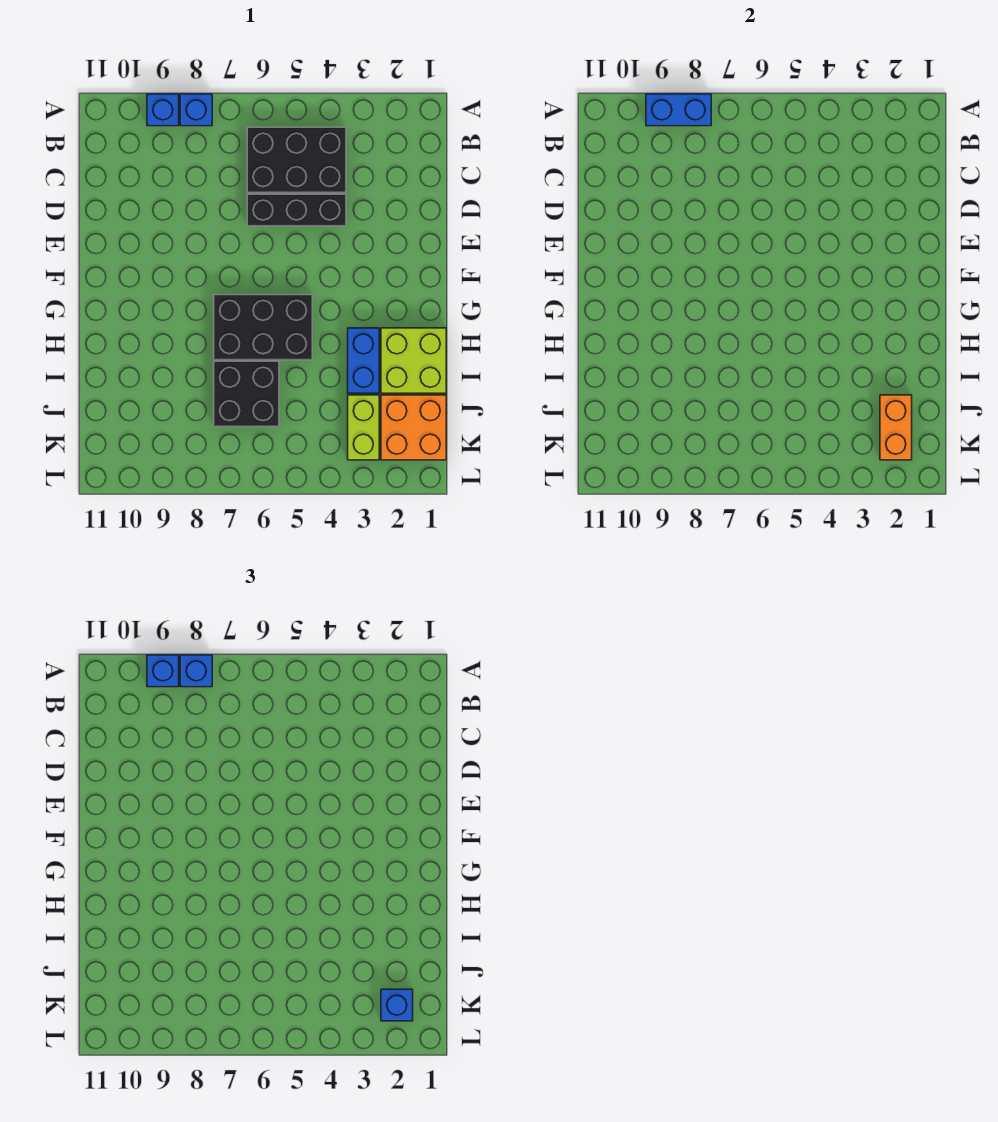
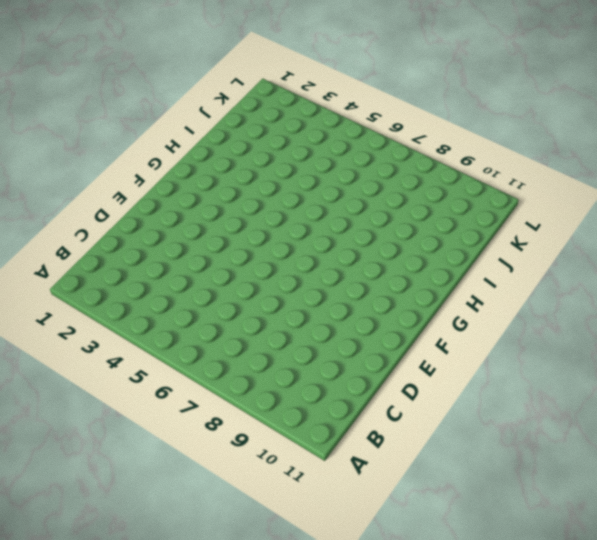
none -> blue brick A8 level 1
none -> blue brick A9 level 1
none -> black brick B4:C6 level 1

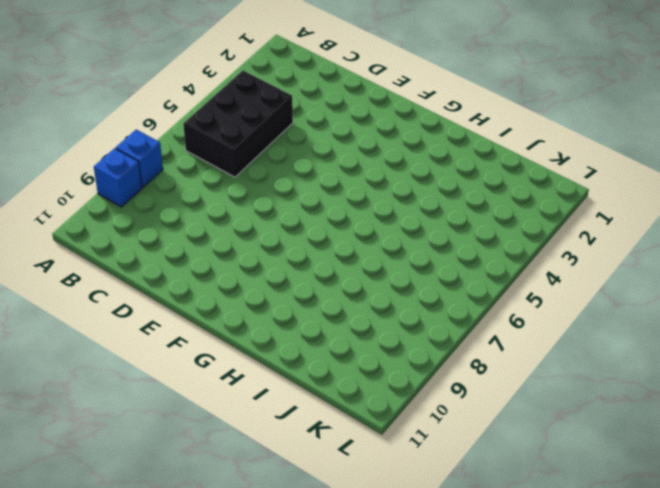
none -> black brick D4:D6 level 1
none -> black brick G5:H7 level 1
none -> lime brick H1:I2 level 1

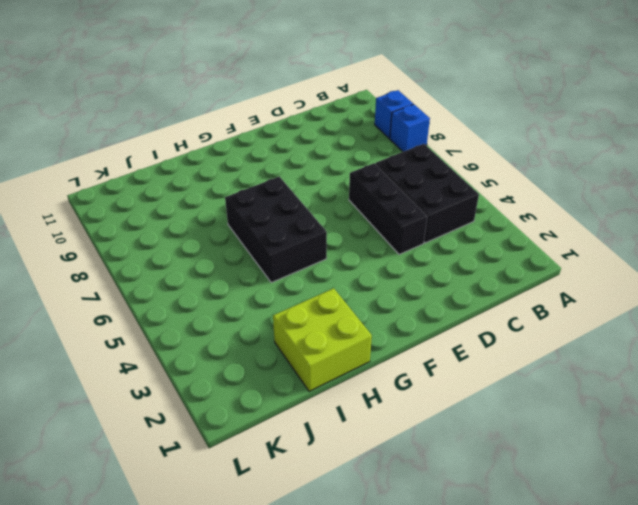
none -> blue brick H3:I3 level 1
none -> black brick I6:J7 level 1
none -> orange brick J1:K2 level 1

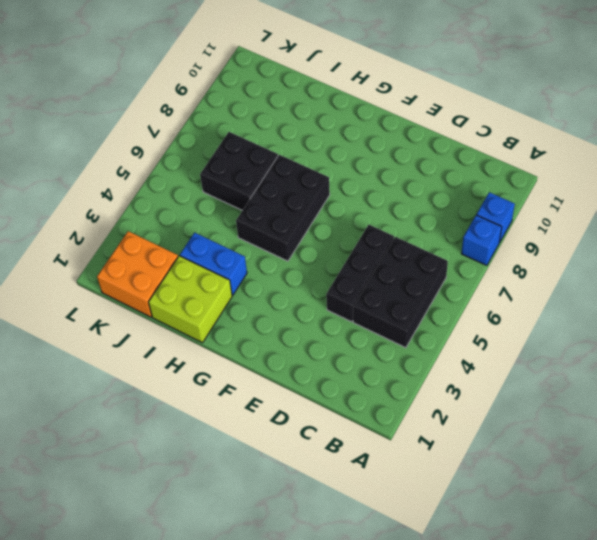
none -> lime brick J3:K3 level 1
none -> blue brick A8:A9 level 2
none -> orange brick J2:K2 level 2

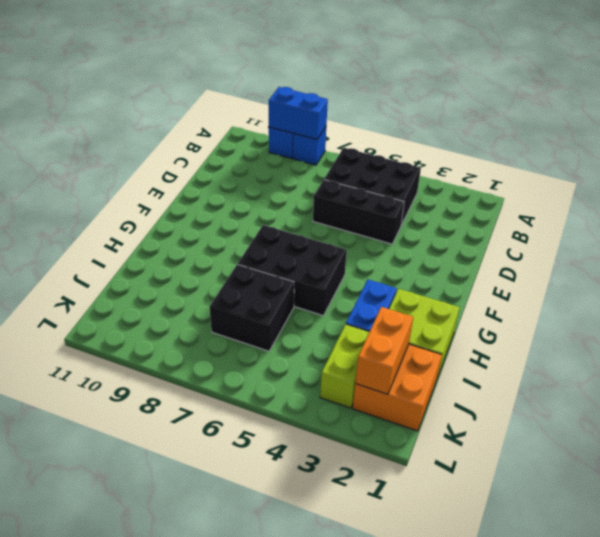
none -> blue brick A8 level 3
none -> blue brick A9 level 3
none -> blue brick K2 level 3

